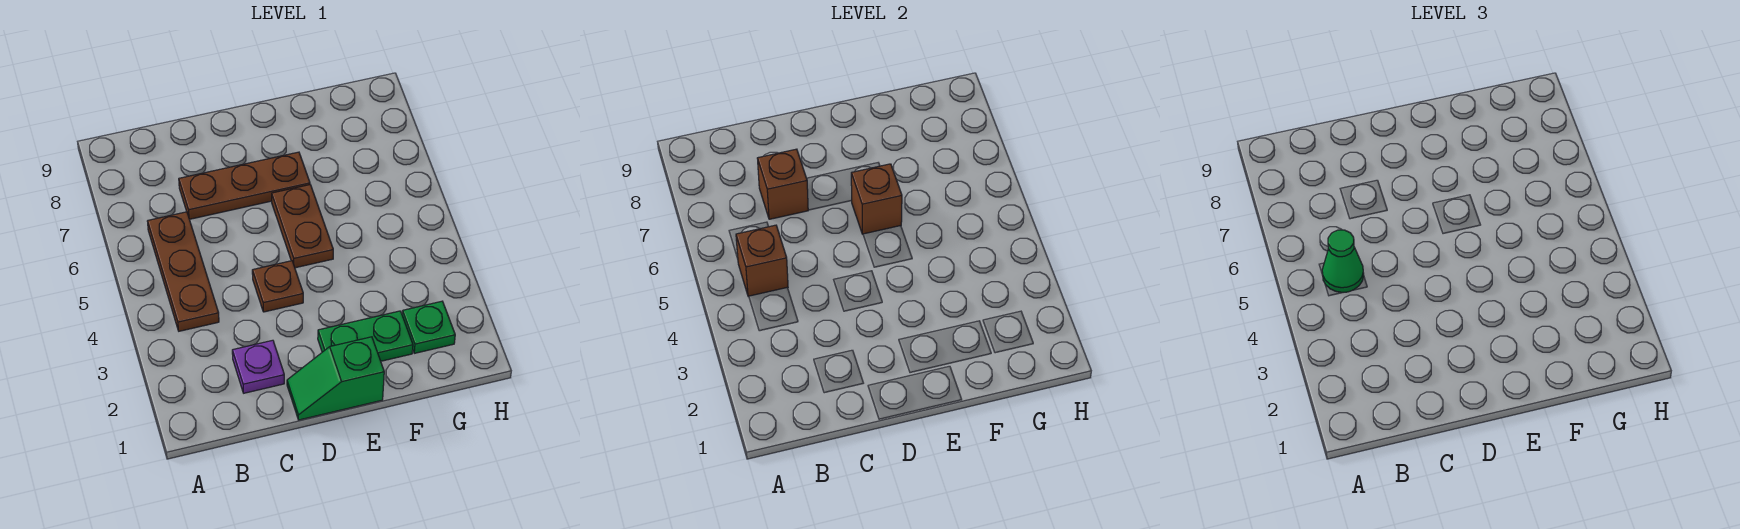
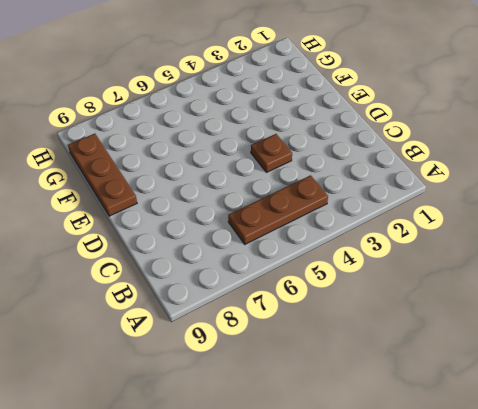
brown plate E9:G9 level 1 -> brown plate C7:E7 level 1
none -> purple plate C2 level 1
none -> green slope D1:E1 level 1 top E
none -> green plate E2:F2 level 1

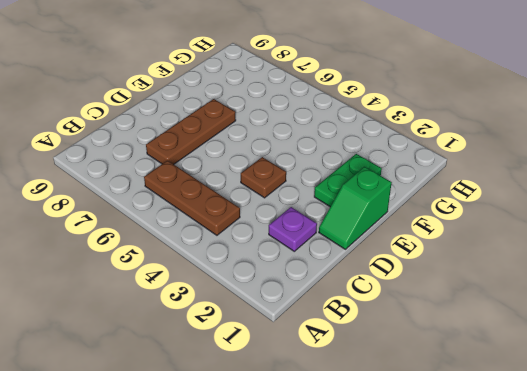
none -> brown plate E5:E6 level 1
none -> green plate G2 level 1
none -> brown brick B5 level 2

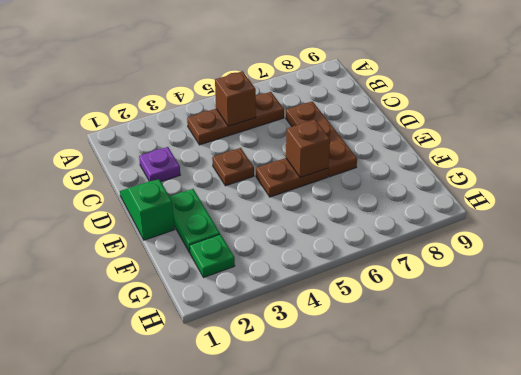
none -> brown brick C7 level 2
none -> green cone B5 level 3

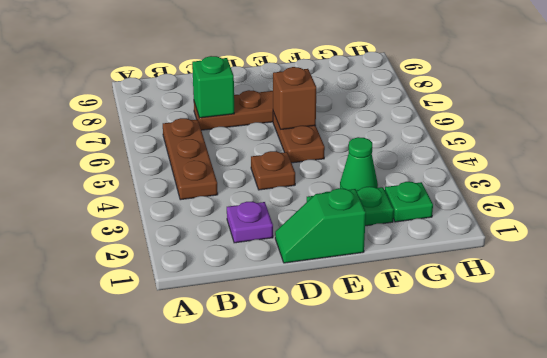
green brick C7 level 2 -> brown brick C7 level 2
green cone F3 level 1 -> green cone B5 level 3
none -> brown brick B5 level 2

